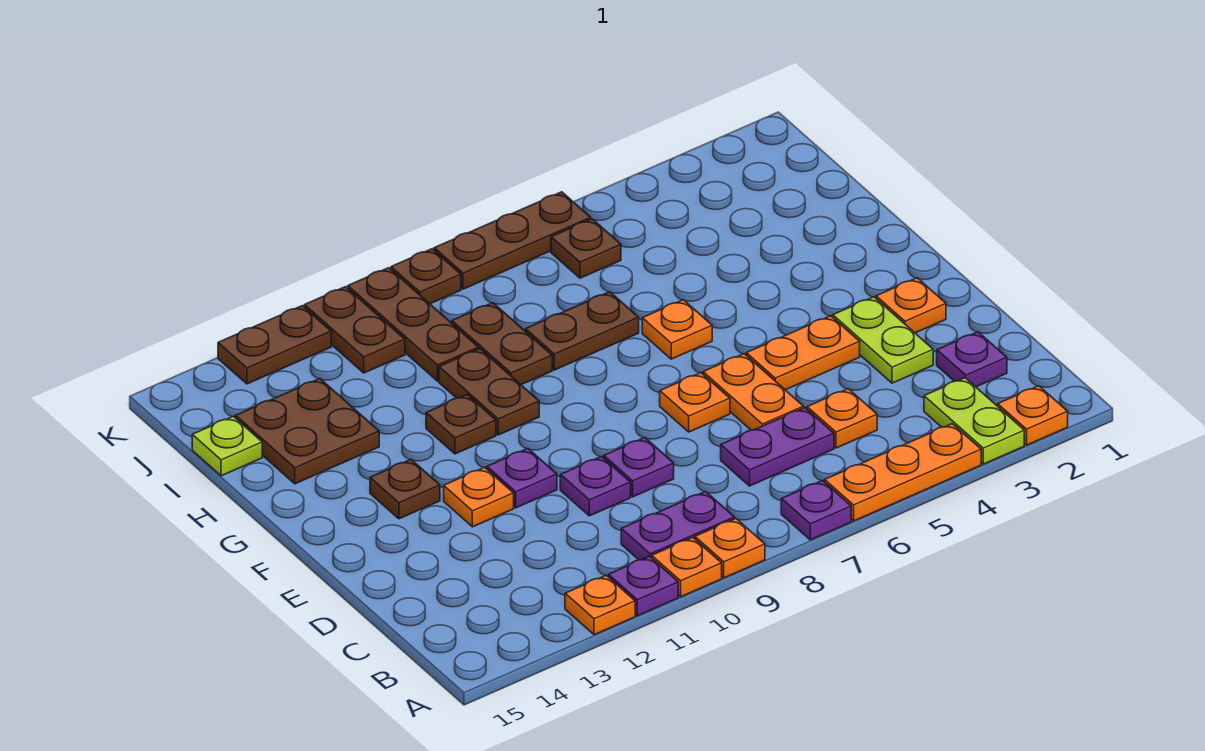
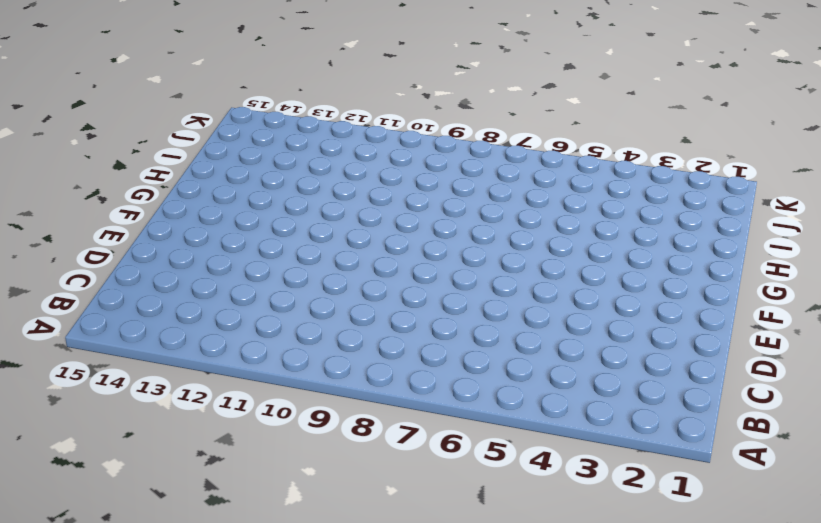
none -> orange plate A2 level 1
none -> lime plate A3:B3 level 1
none -> orange plate A4:A6 level 1
none -> purple plate A7 level 1

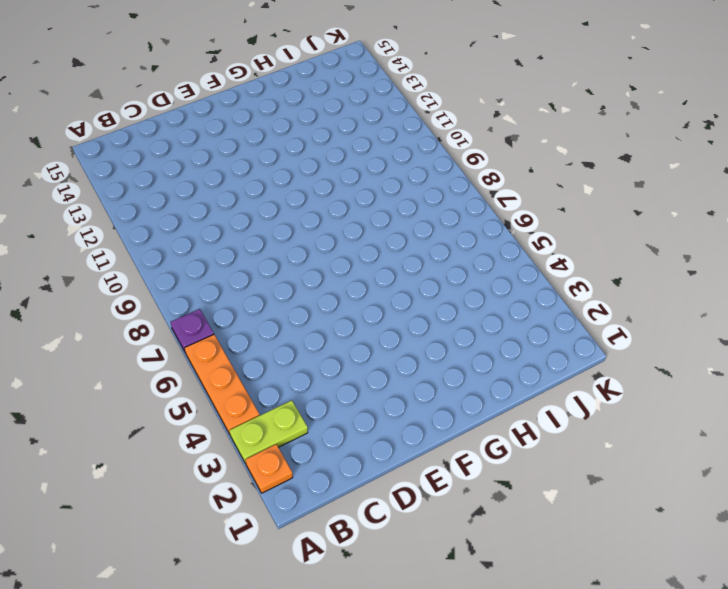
none -> orange plate A9 level 1
none -> orange plate A10 level 1
none -> purple plate A11 level 1
none -> orange plate A12 level 1

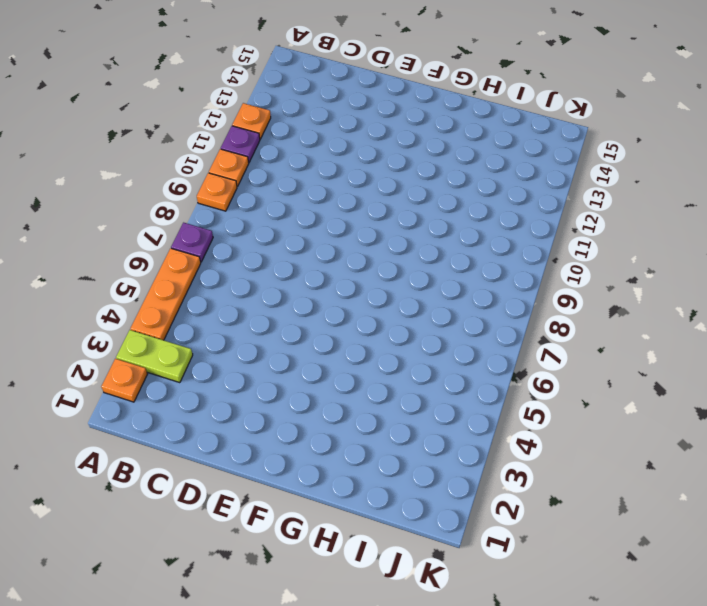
none -> purple plate B9:B10 level 1
none -> purple plate C2 level 1
none -> orange plate C5 level 1
none -> purple plate C6:C7 level 1

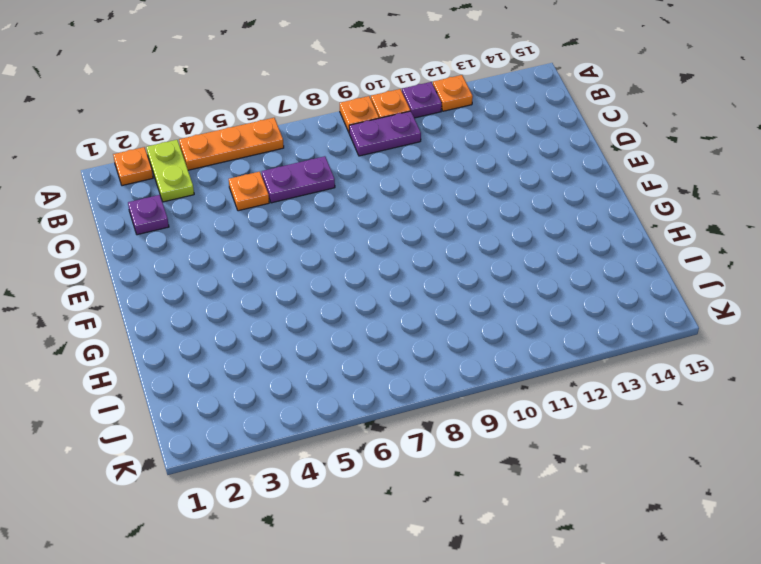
none -> purple plate A7 level 1
none -> lime plate D3:E3 level 1
none -> orange plate D6:E6 level 1
none -> purple plate D9 level 1

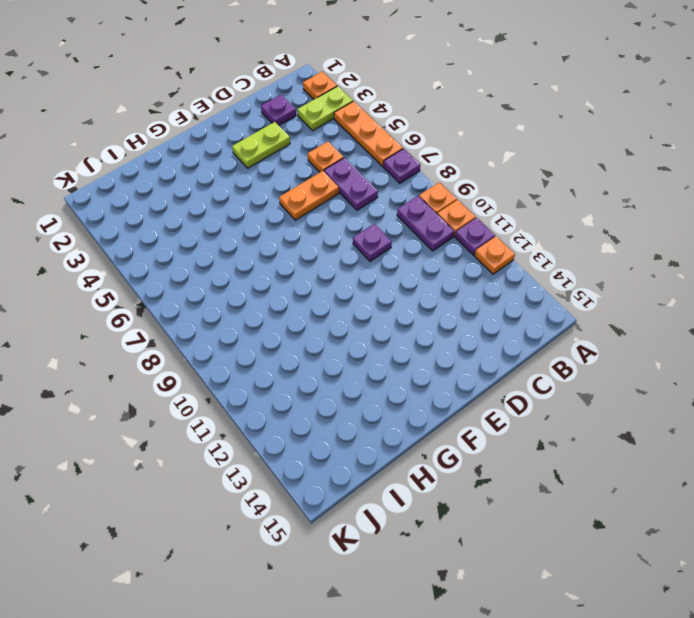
none -> purple plate D10 level 1
none -> orange plate E2 level 1
none -> orange plate E4:E5 level 1
none -> orange plate E7 level 1

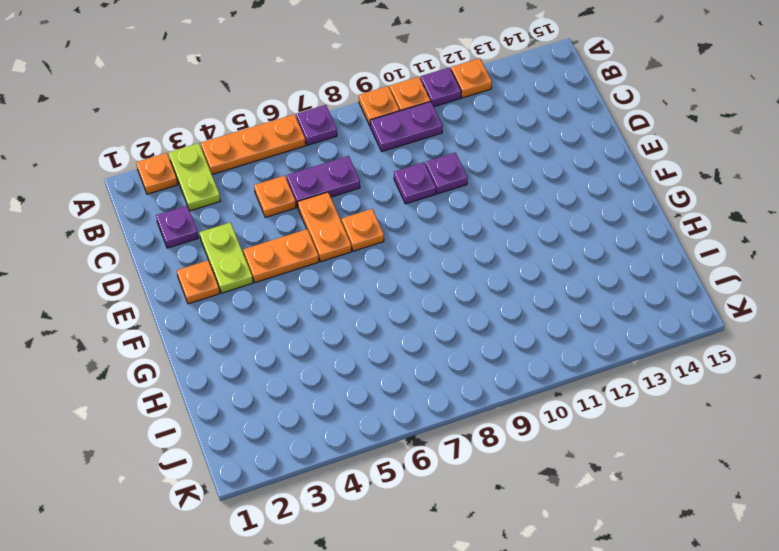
none -> purple plate E11 level 1
none -> orange plate E12 level 1
none -> brown plate F13 level 1
none -> orange plate G6 level 1

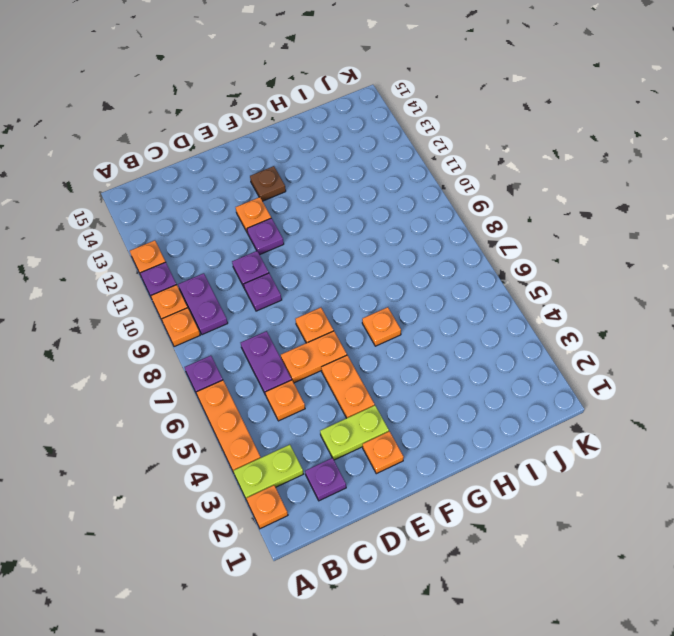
none -> brown plate G10:H10 level 1
none -> brown plate G11 level 1
none -> brown plate H7:H8 level 1
none -> brown plate H9:I9 level 1

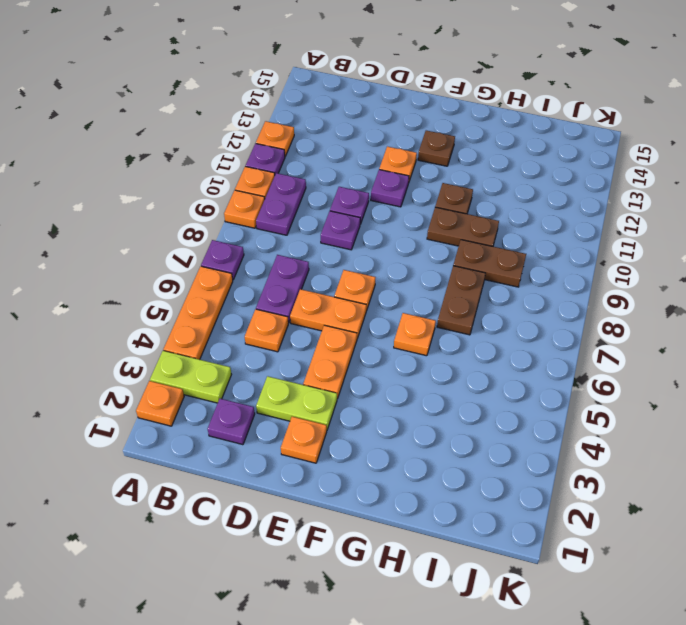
none -> brown plate H13:I14 level 1
none -> brown plate I10:K10 level 1
none -> lime plate I15 level 1
none -> brown plate J6 level 1

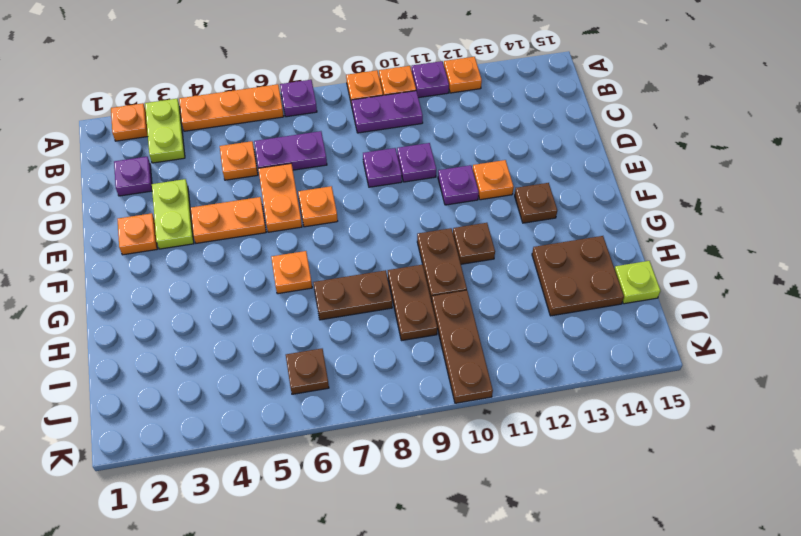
none -> brown plate J11:K11 level 1
none -> brown plate K6:K8 level 1
none -> brown plate K9 level 1
none -> brown plate K12:K13 level 1

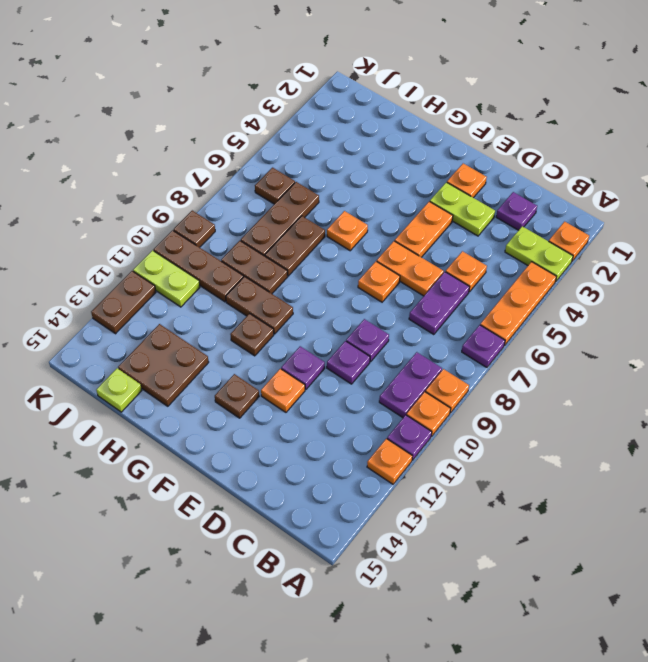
brown plate I6:I8 level 1 -> brown plate K6:K8 level 1
lime plate J11:K11 level 1 -> brown plate J11:K11 level 1

